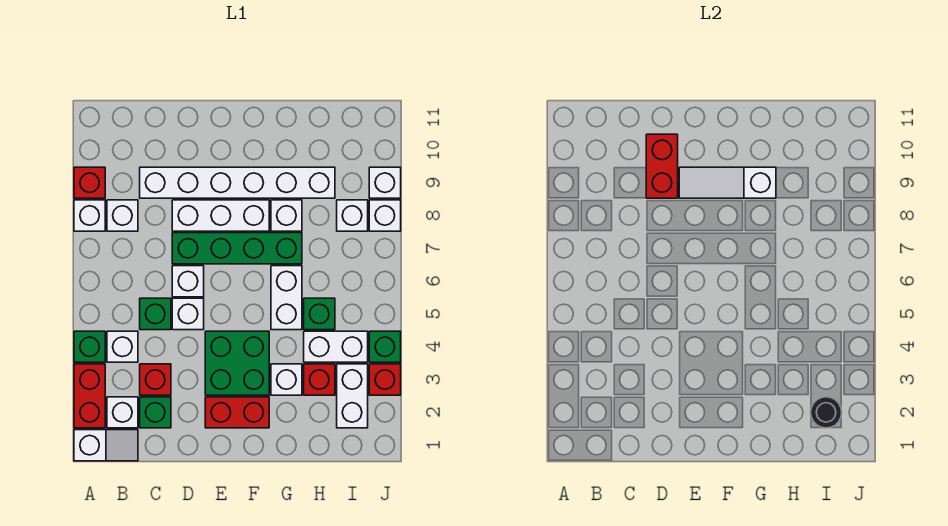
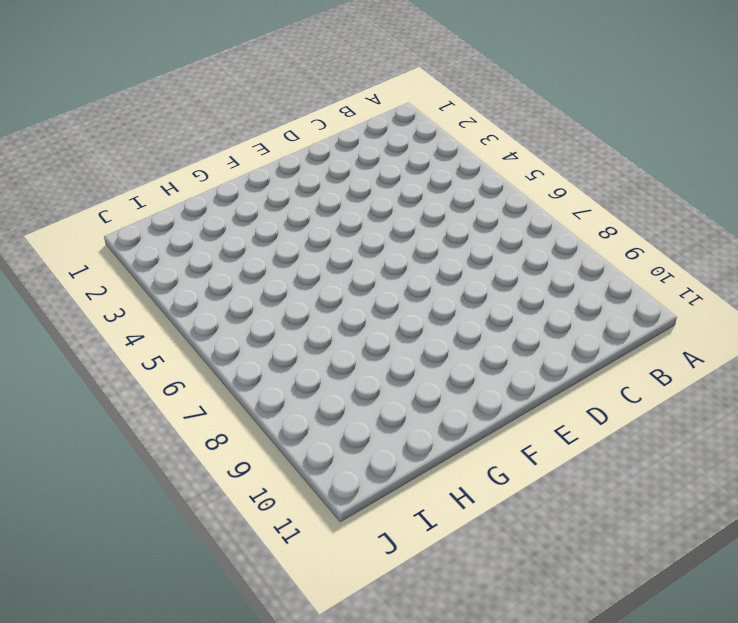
none -> white slope A1:B1 level 1 top A
none -> red brick A2:A3 level 1
none -> green brick A4 level 1
none -> white brick A8 level 1

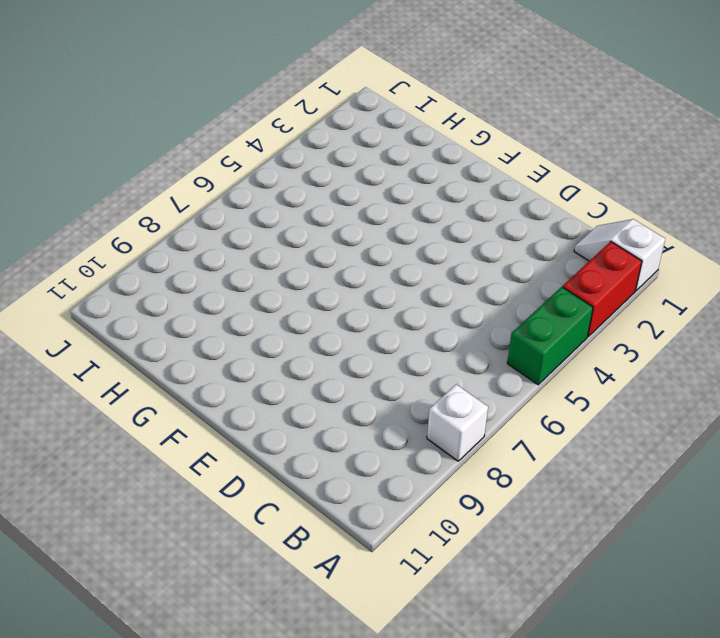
green brick A4:A5 level 1 -> green brick A4 level 1
none -> red brick A9 level 1
none -> white brick B2 level 1
none -> white brick B4 level 1
none -> white brick B8 level 1

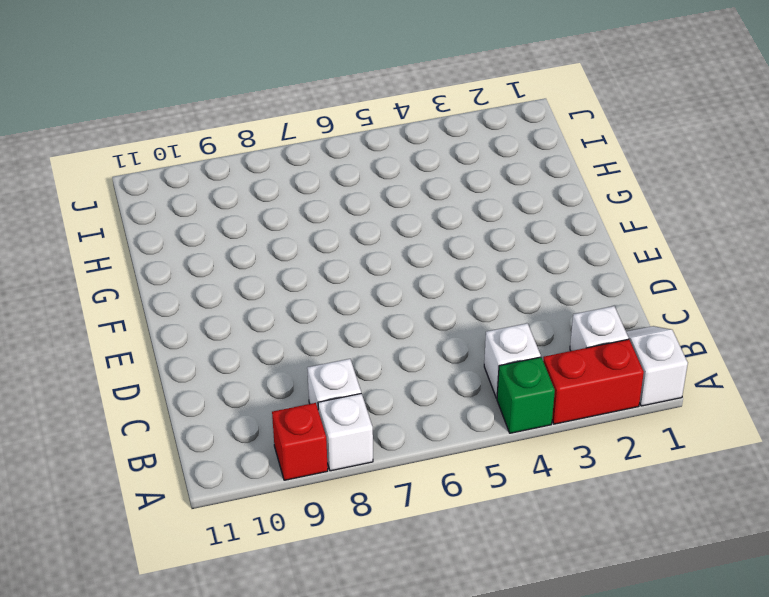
none -> green brick C2 level 1
none -> red brick C3 level 1
none -> green brick C5 level 1
none -> white brick C9:H9 level 1

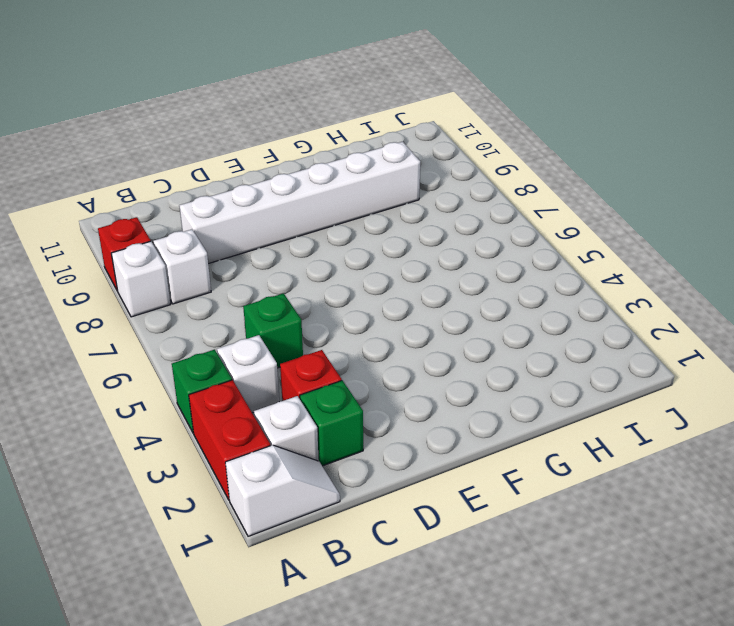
none -> white brick D5 level 1
none -> white brick D6 level 1
none -> green brick D7:G7 level 1
none -> white brick D8:F8 level 1

